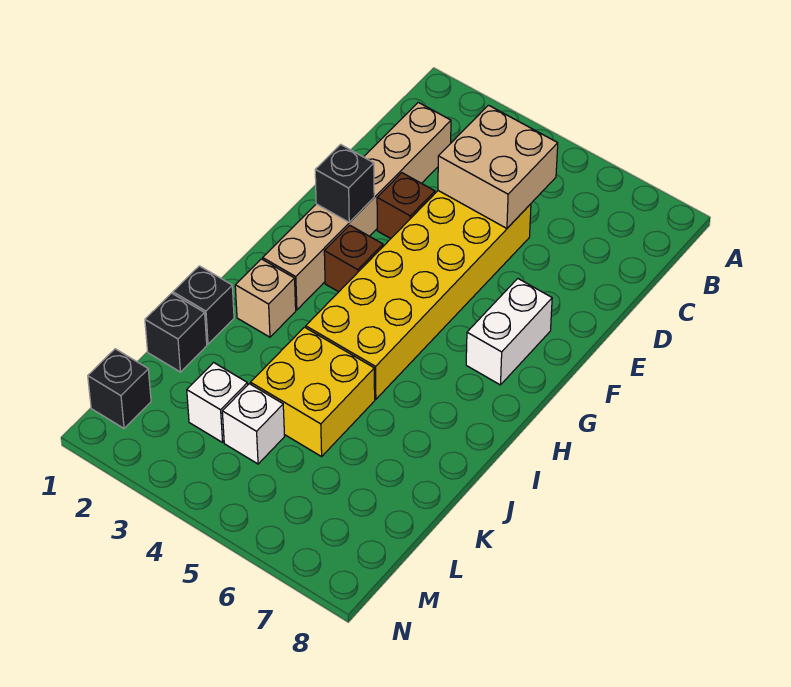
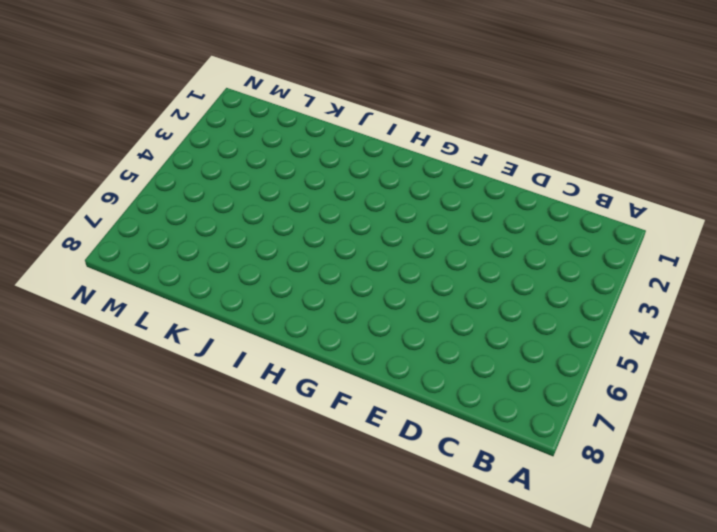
none -> tan brick C2:H2 level 1
none -> yellow brick D4:I5 level 1
none -> brown brick E3 level 1

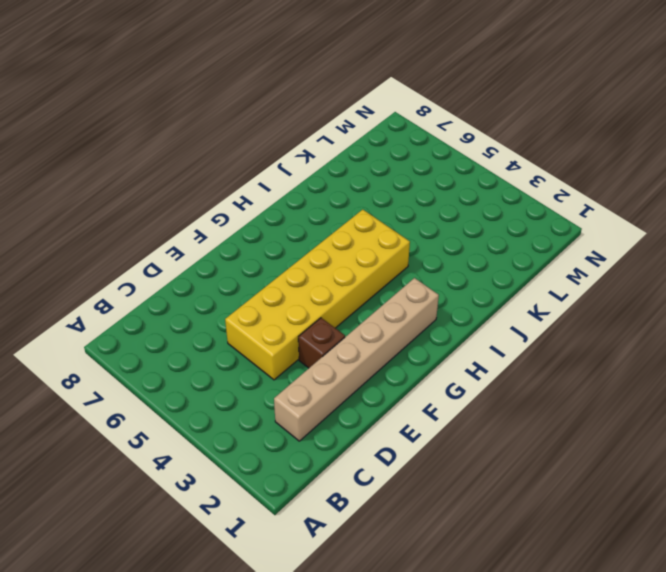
none -> white brick F7:G7 level 1
none -> brown brick G3 level 1
none -> tan brick I2 level 1

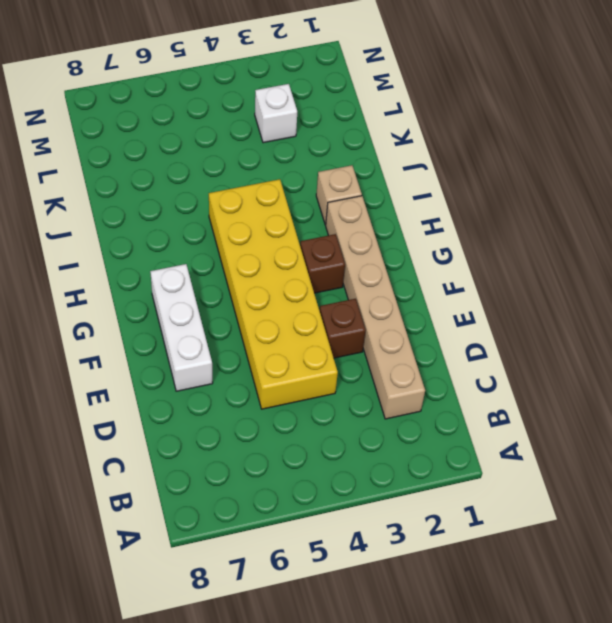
white brick E7:G7 level 1 -> white brick F7:G7 level 1
none -> black brick J1 level 1
none -> yellow brick J4:K5 level 1
none -> black brick K1 level 1

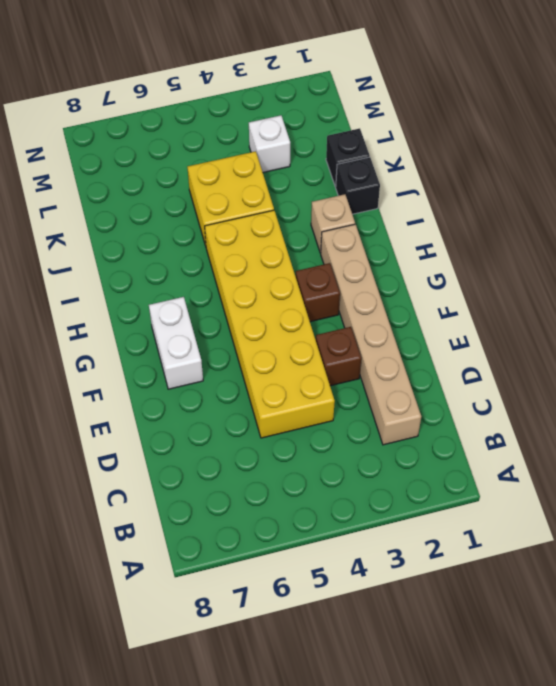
none -> white brick L4 level 1
none -> black brick M1 level 1
none -> tan brick C4:D5 level 2

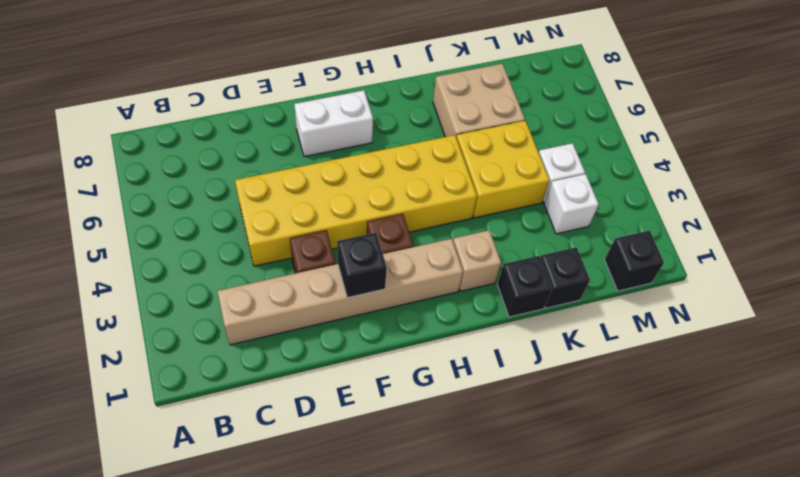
tan brick J6:K7 level 1 -> tan brick C4:D5 level 2

